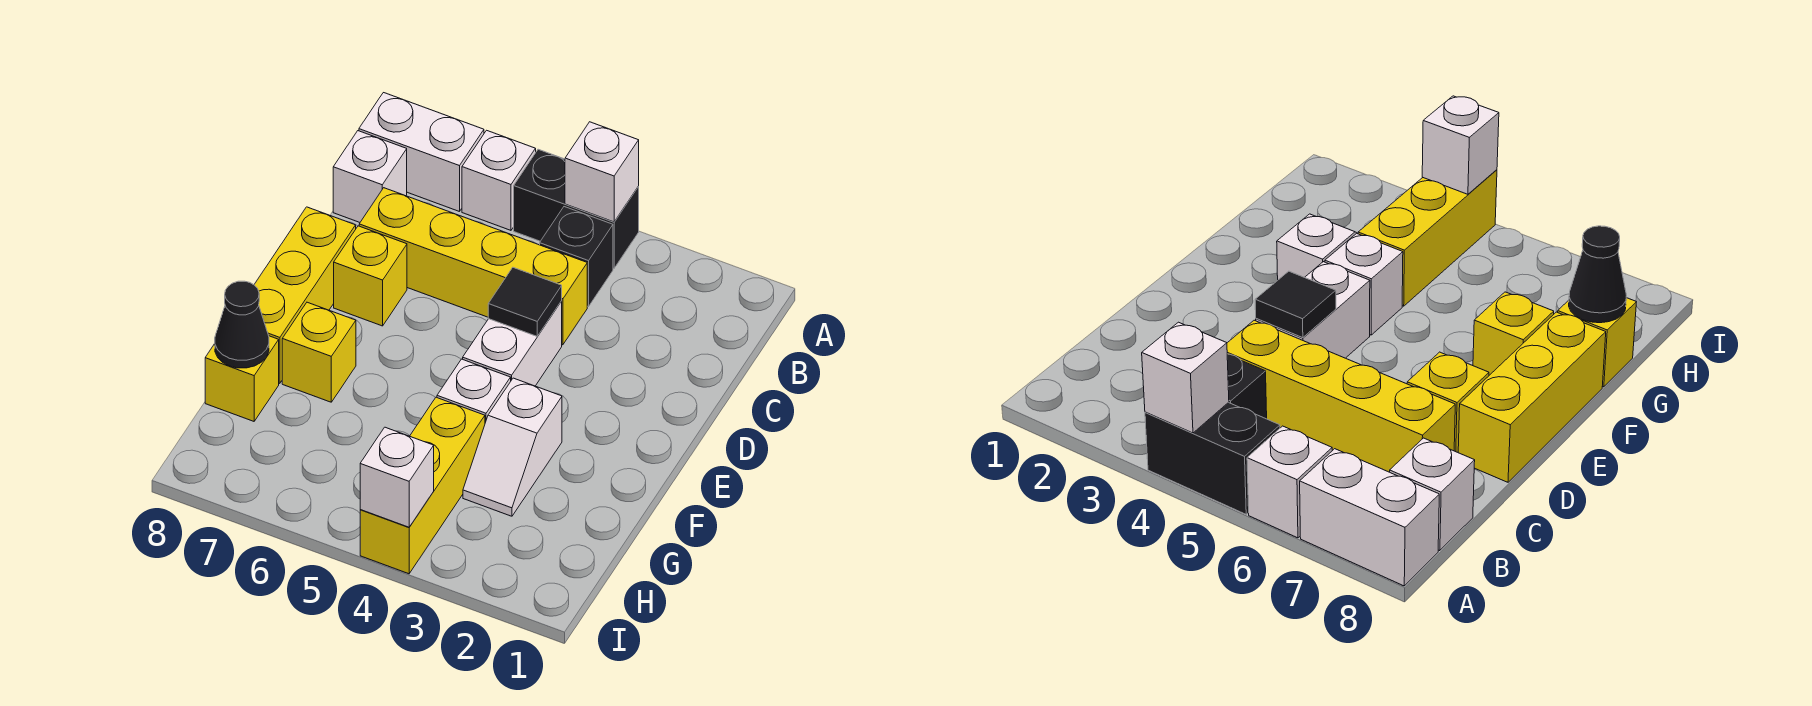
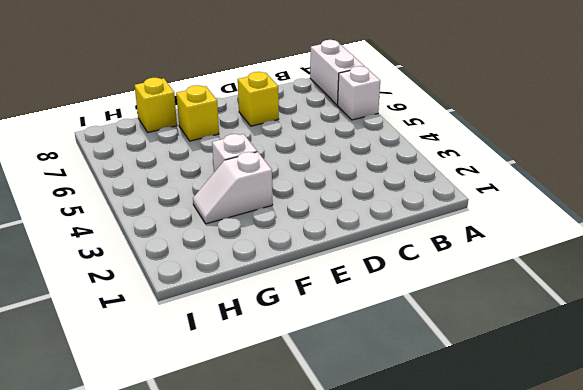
none -> black brick A4:A5 level 1
none -> black brick B4 level 1
none -> white brick B8 level 1

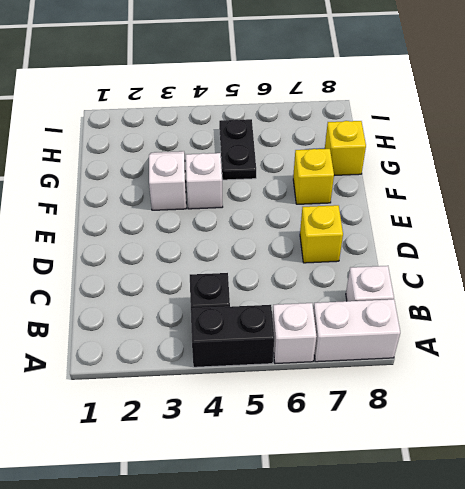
black plate G5:H5 level 1 -> none
none -> yellow brick C4:C7 level 1
none -> white brick D4:E4 level 1
none -> yellow brick D8:F8 level 1

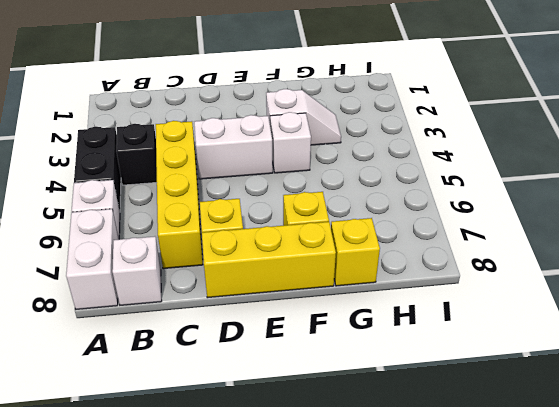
none -> yellow brick G4:I4 level 1
none -> white brick A4 level 2
none -> black tile D4 level 2

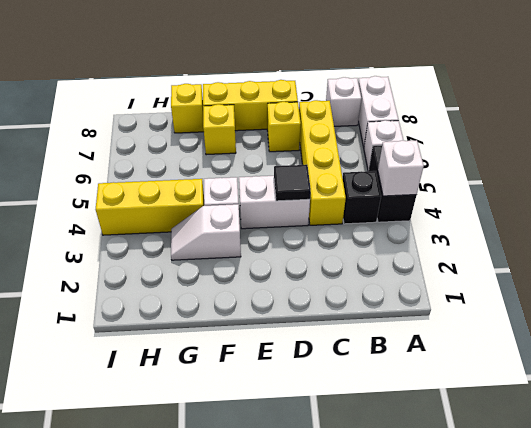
none -> black cone G8 level 2
none -> white brick I4 level 2

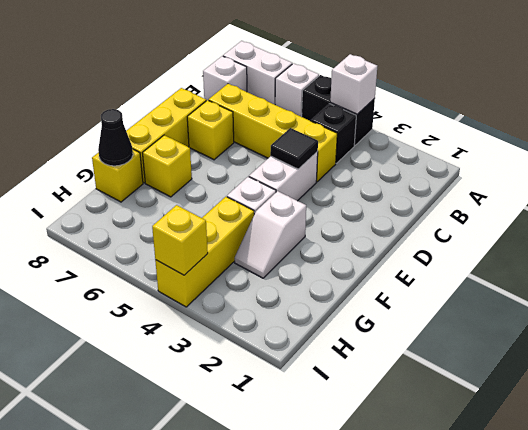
yellow brick I4 level 2 -> white brick I4 level 2

